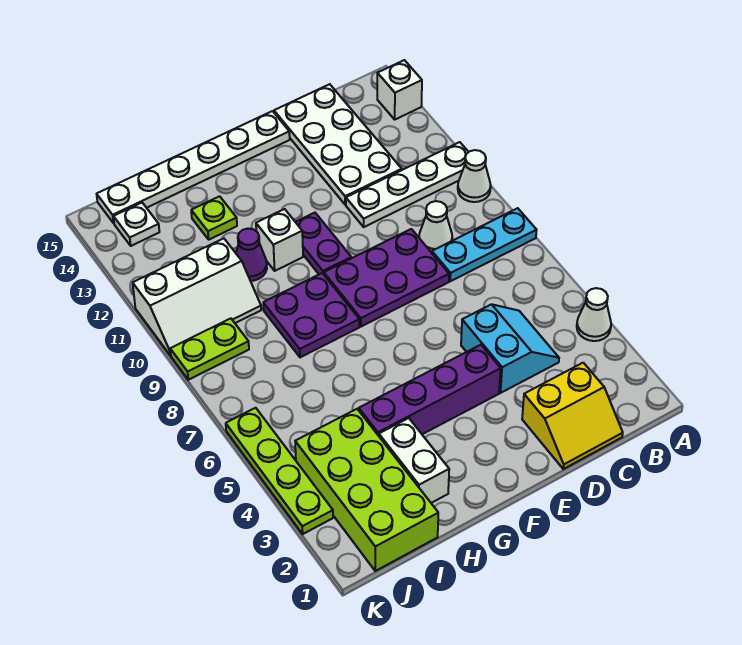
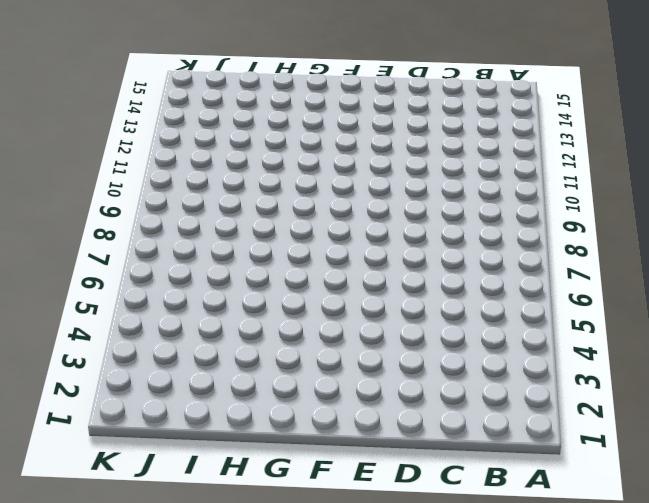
none -> white cone A4 level 1
none -> cyan plate A8:C8 level 1
none -> white cone A10 level 1

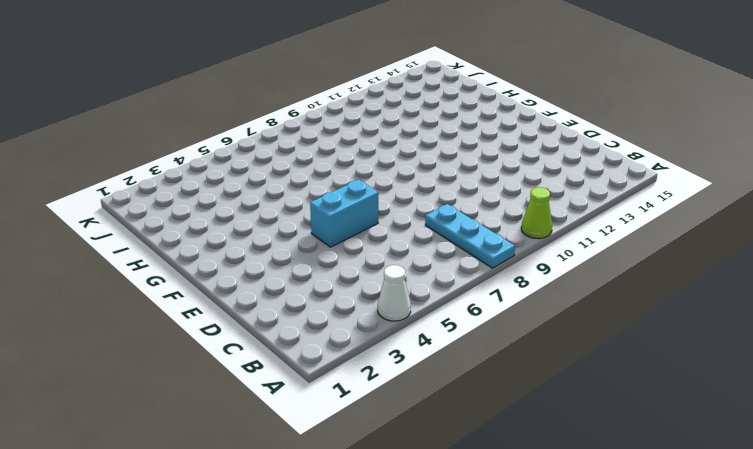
lime cone A10 level 1 -> white cone A10 level 1
cyan brick E5:E6 level 1 -> none
none -> white plate A11:D11 level 1
none -> white brick A14 level 1
none -> yellow slope C1:D2 level 1 top 2

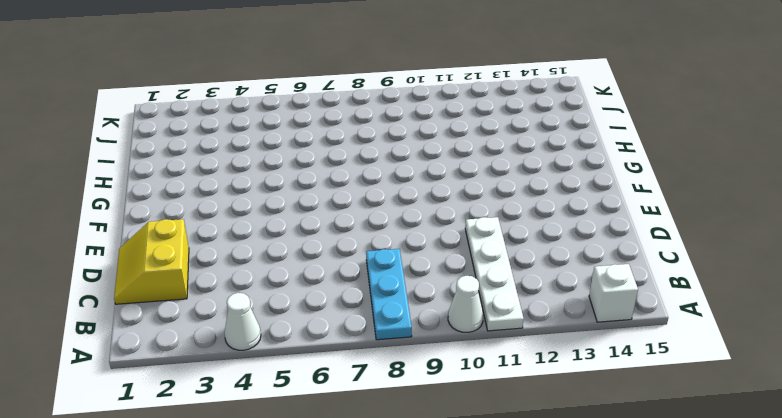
none -> cyan slope C4:D5 level 1 top D
none -> white cone C9 level 1
none -> white plate C12:D15 level 1

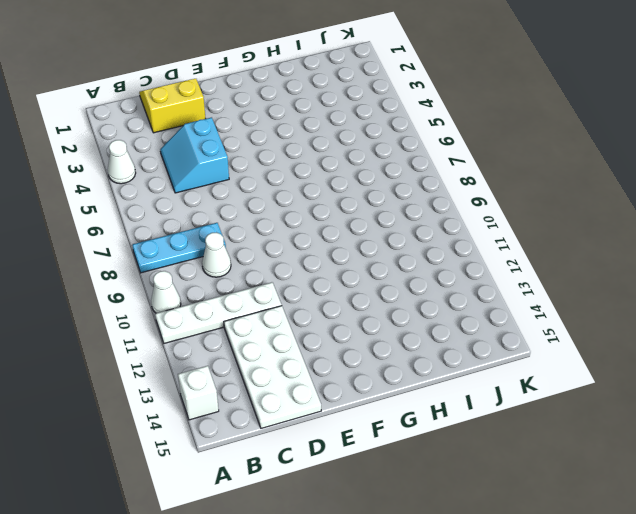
none -> purple plate D8:F9 level 1
none -> purple brick E4:H4 level 1
none -> white plate E15:J15 level 1

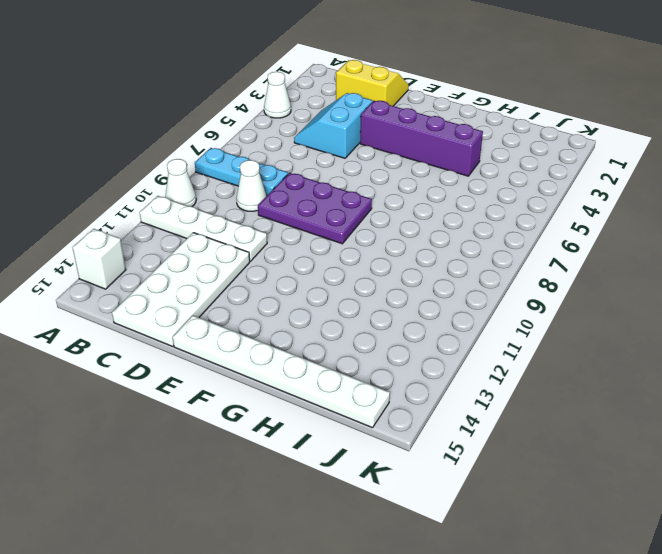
none -> purple plate F10:F11 level 1
none -> purple plate G8:H9 level 1
none -> white brick G11 level 1

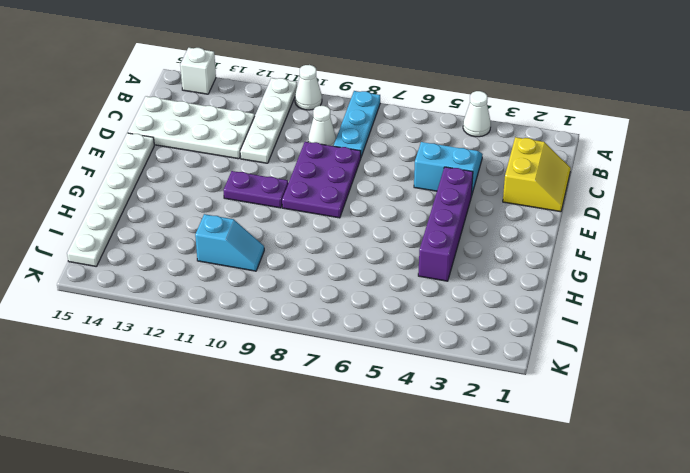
cyan slope I10:I11 level 1 top 11 -> white slope I10:K11 level 1 top 11
none -> purple plate G8:H9 level 1
none -> white brick G11 level 1
none -> white brick H2:H3 level 1

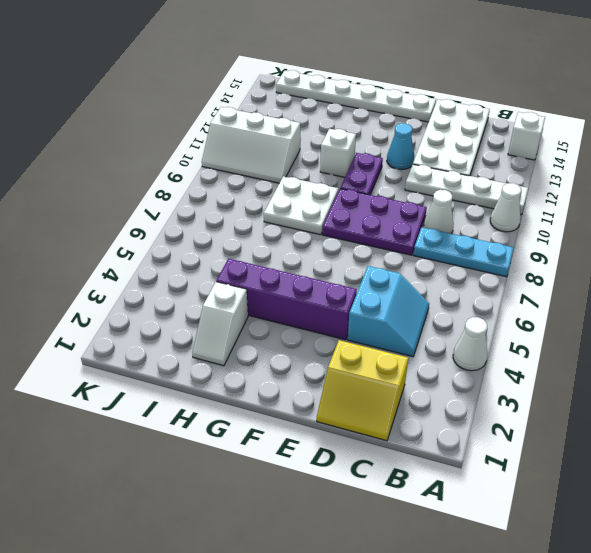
cyan cone E12 level 1 -> none
white plate G8:H9 level 1 -> purple plate G8:H9 level 1
white slope H2:H3 level 1 top 3 -> white brick H2:H3 level 1
none -> purple cone H11 level 1
none -> lime plate H13 level 1
none -> lime brick I1:J4 level 1

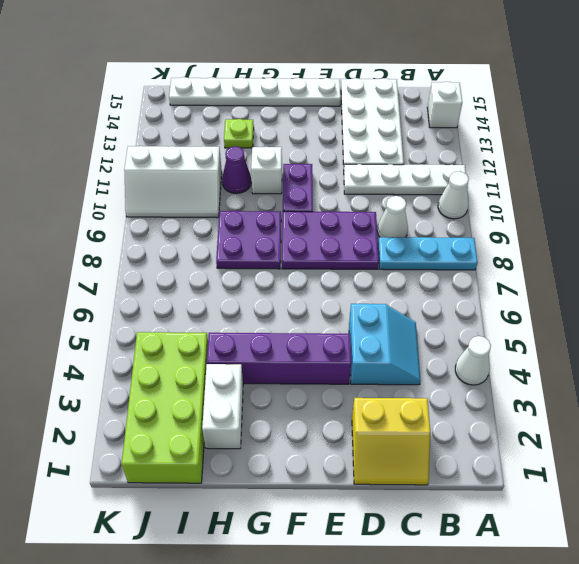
none -> lime plate J9:K9 level 1
none -> white plate J14 level 1
none -> lime plate K3:K6 level 1

